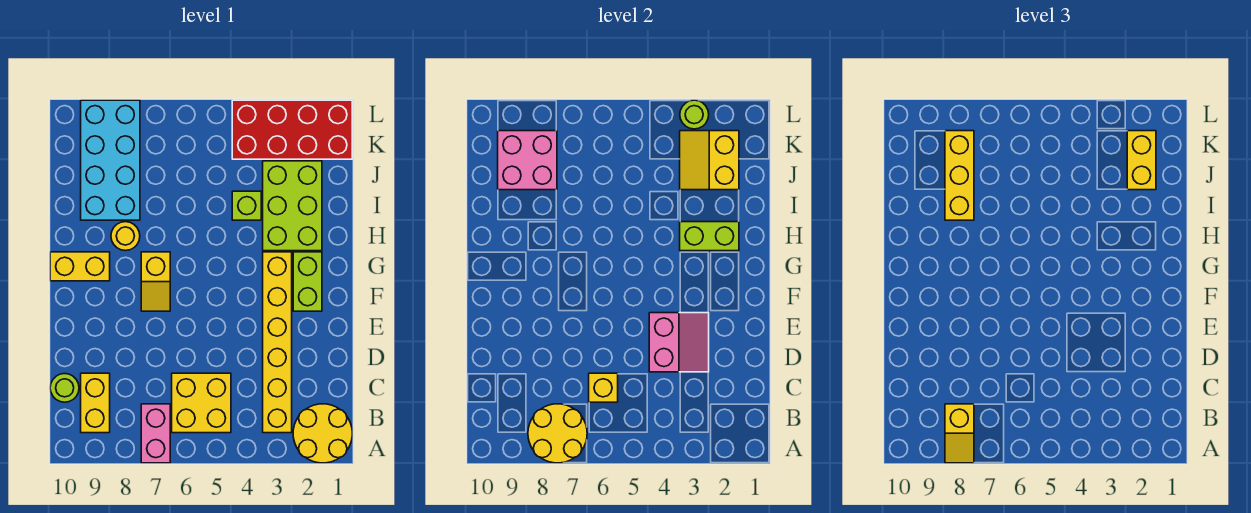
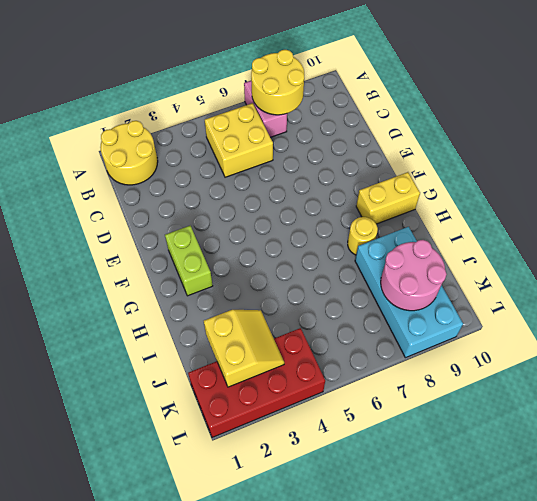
pink round brick J8:K9 level 2 -> pink brick J8:K9 level 2
none -> yellow brick B3:G3 level 1
none -> yellow brick B9:C9 level 1
none -> lime round brick C10 level 1

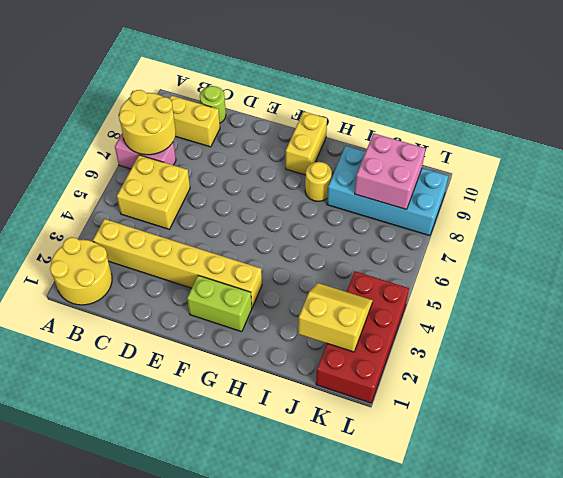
none -> yellow slope F7:G7 level 1 top G
none -> lime brick H2:J3 level 1
none -> lime brick I4 level 1

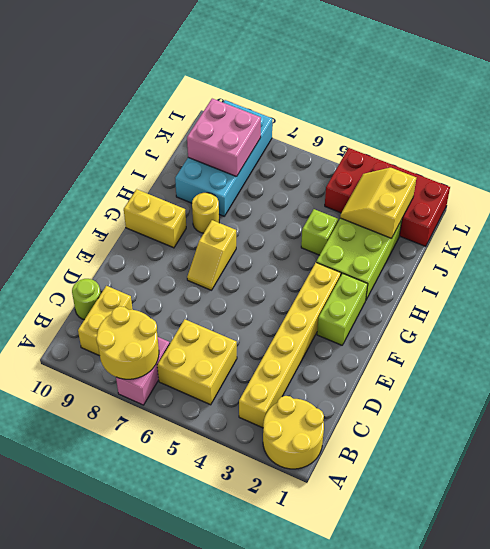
none -> yellow brick C6 level 2
none -> pink slope D3:E4 level 2 top 4
none -> lime brick H2:H3 level 2

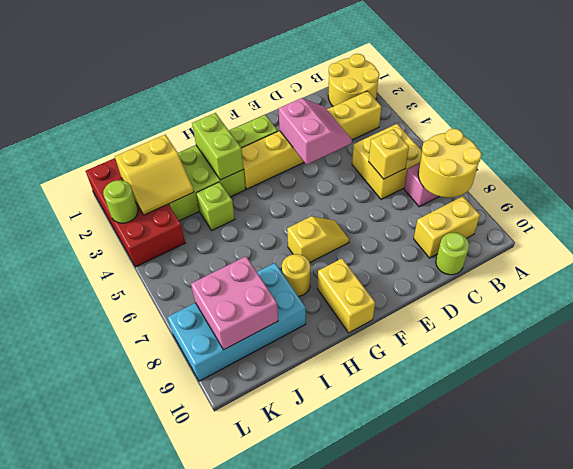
pink slope D3:E4 level 2 top E -> pink slope D3:E4 level 2 top 4
none -> yellow slope A8:B8 level 3 top B
none -> yellow brick I8:K8 level 3
none -> yellow brick J2:K2 level 3

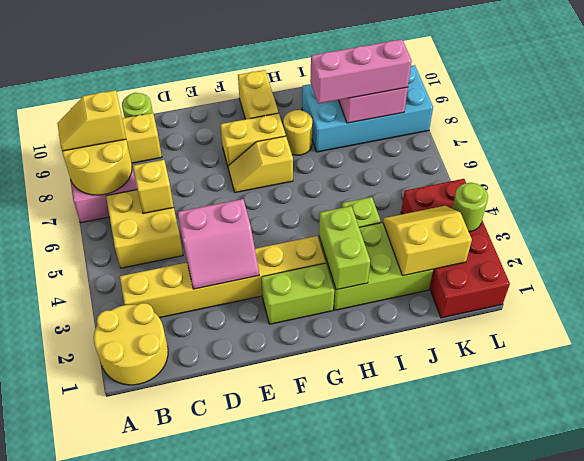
yellow brick F8:G8 level 1 -> yellow brick J2:K2 level 3
pink brick I8:K8 level 3 -> yellow brick I8:K8 level 3

